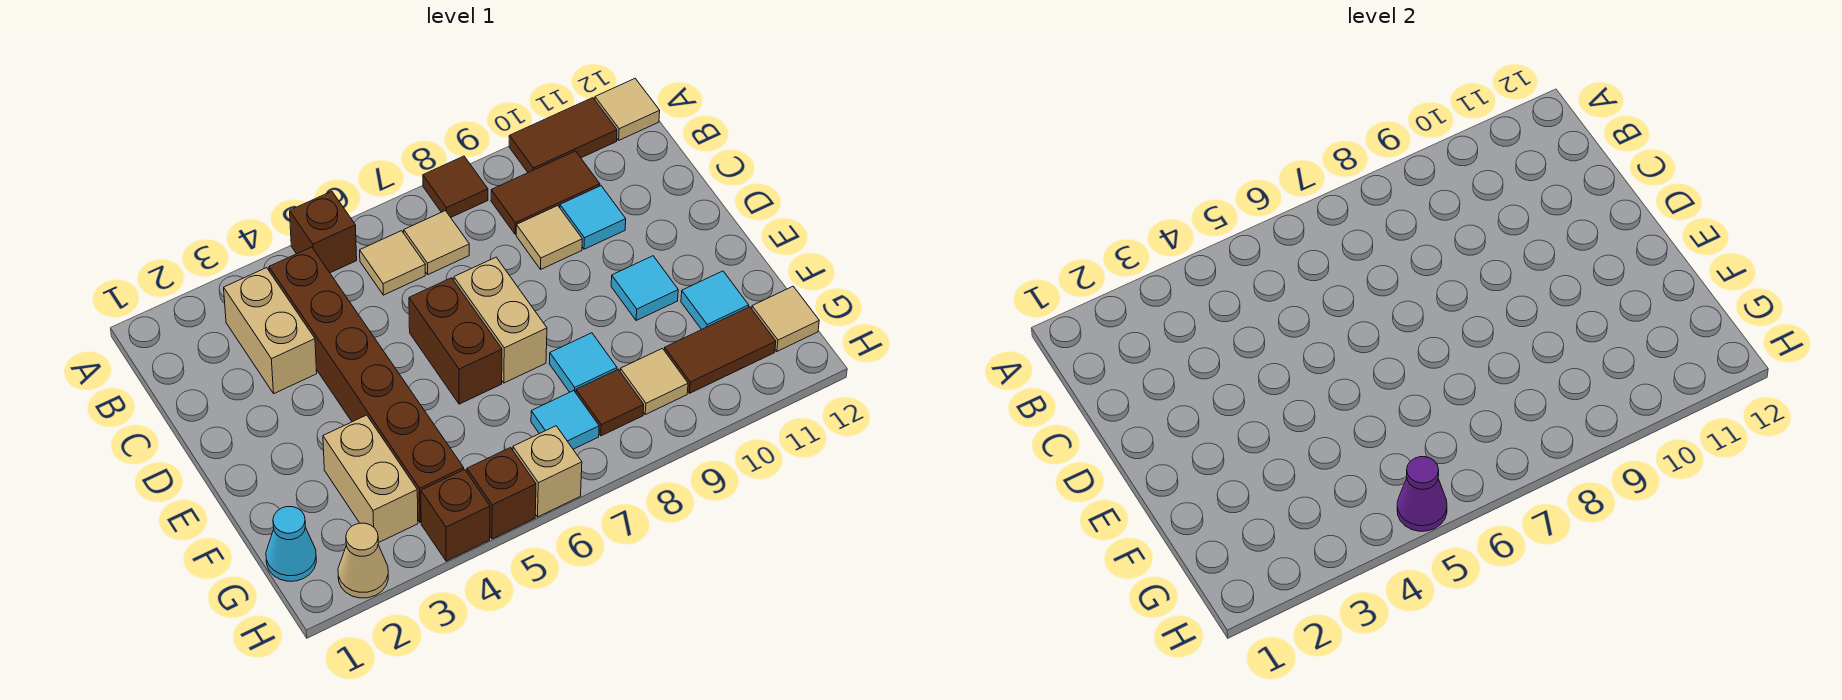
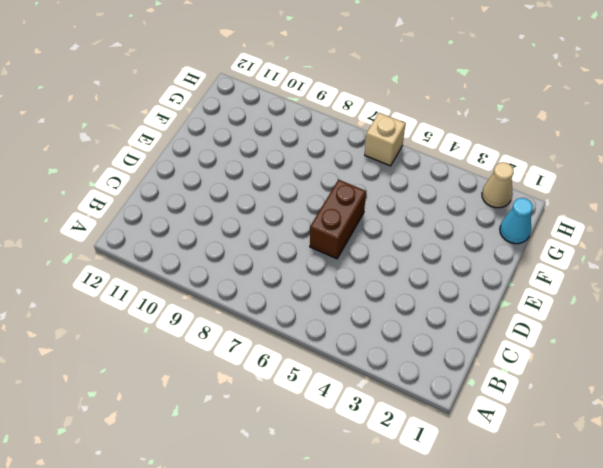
none -> brown brick A5 level 1
none -> brown tile A8 level 1
none -> brown tile A10:A11 level 1

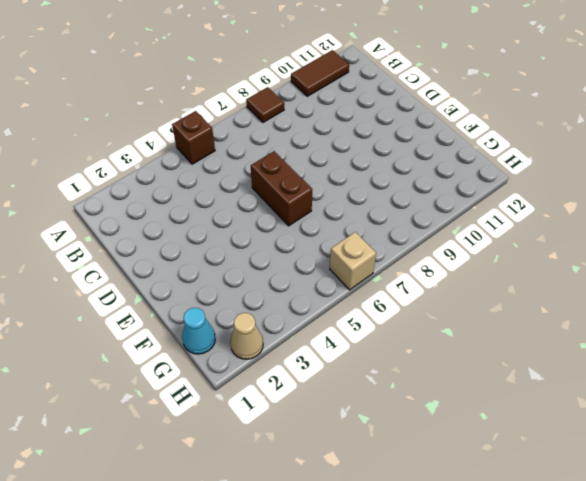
none -> tan tile A12 level 1
none -> tan brick B3:C3 level 1
none -> brown brick B4:G4 level 1

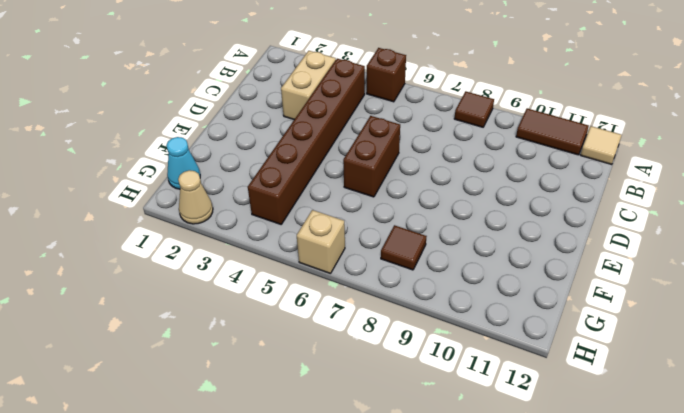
none -> tan tile B6 level 1
none -> tan tile B7 level 1
none -> brown tile B9:B10 level 1

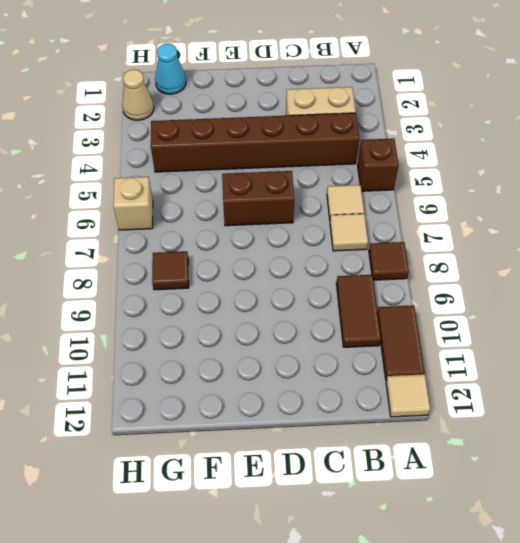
none -> tan tile C9 level 1
none -> cyan tile C10 level 1
none -> tan brick D7:E7 level 1

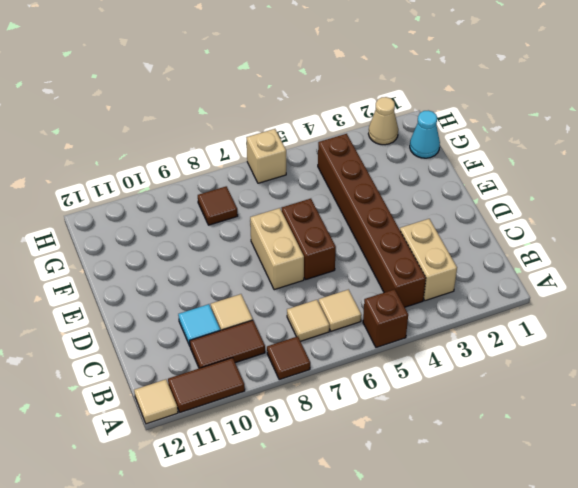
none -> cyan tile E10 level 1
none -> tan brick F3:G3 level 1
none -> cyan tile F8 level 1

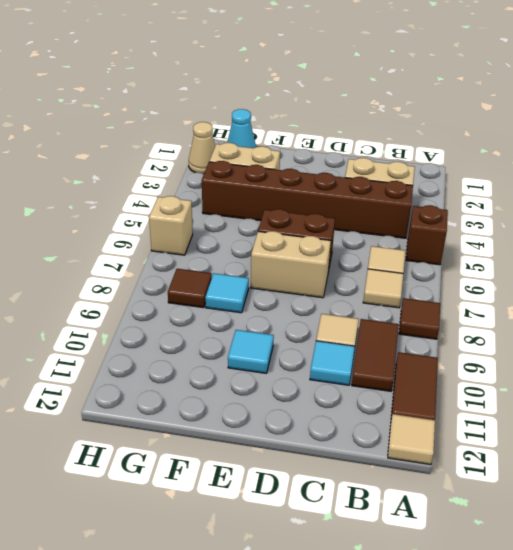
none -> cyan tile F11 level 1
none -> cyan tile G7 level 1
none -> tan tile G9 level 1

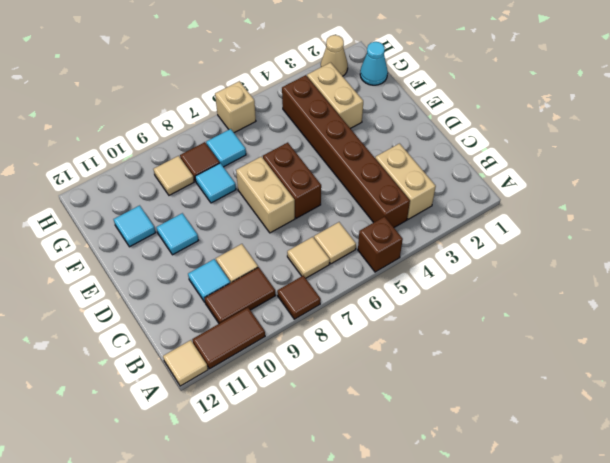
none -> brown tile G10:G11 level 1
none -> tan tile G12 level 1
none -> brown brick H4 level 1

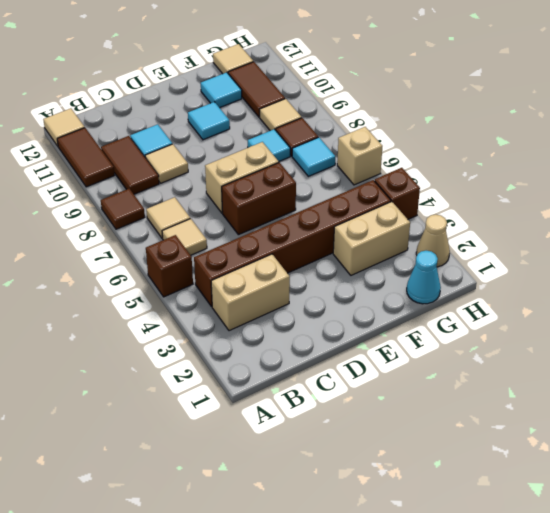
none -> brown brick H5 level 1
none -> purple cone H5 level 2

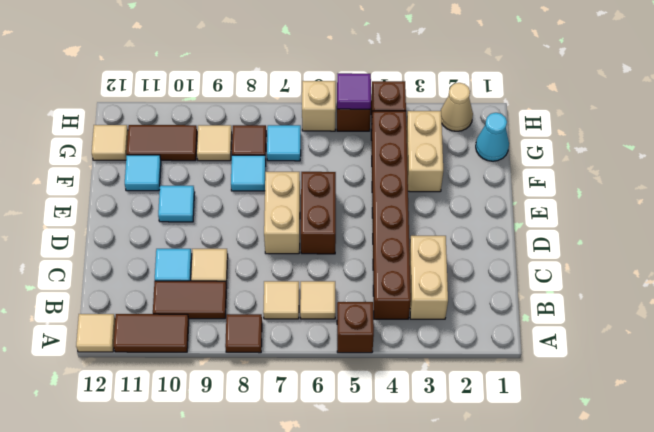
purple tile H5 level 2 -> purple cone H5 level 2

